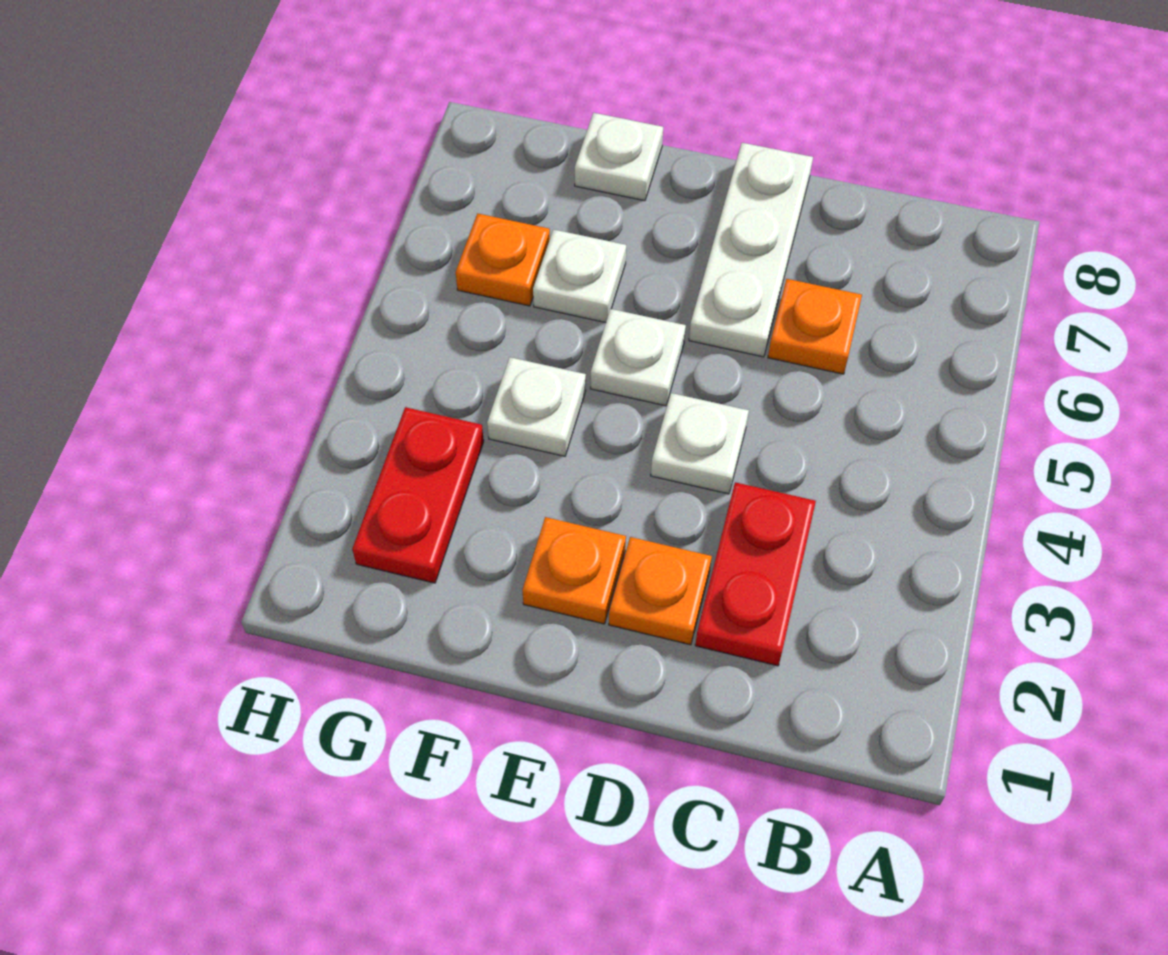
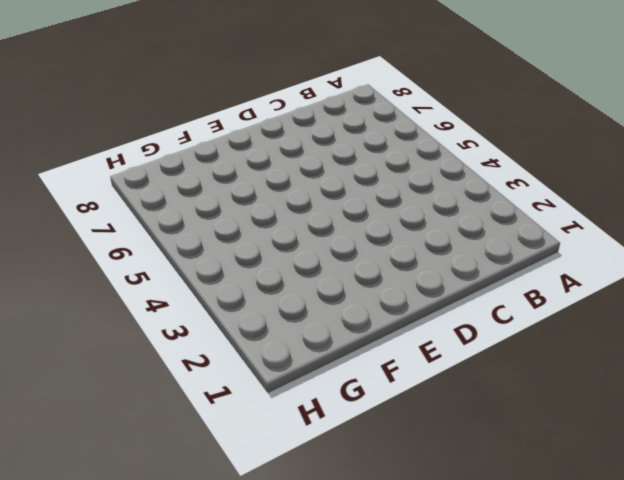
none -> red plate C2:C3 level 1
none -> orange plate C6 level 1
none -> orange plate D2 level 1

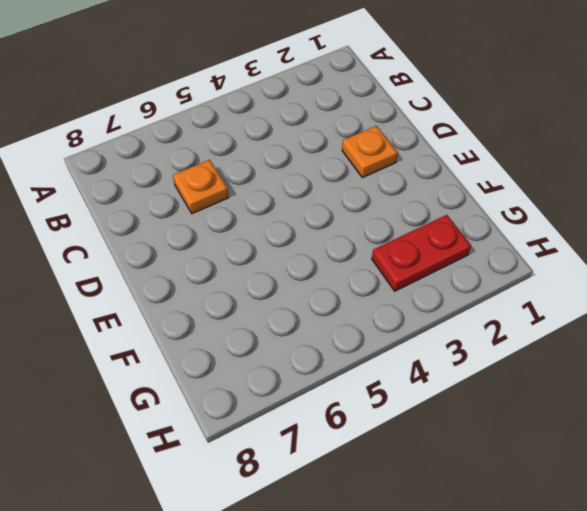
none -> red plate C2:C3 level 1
none -> white plate D4 level 1
none -> white plate D6:D8 level 1

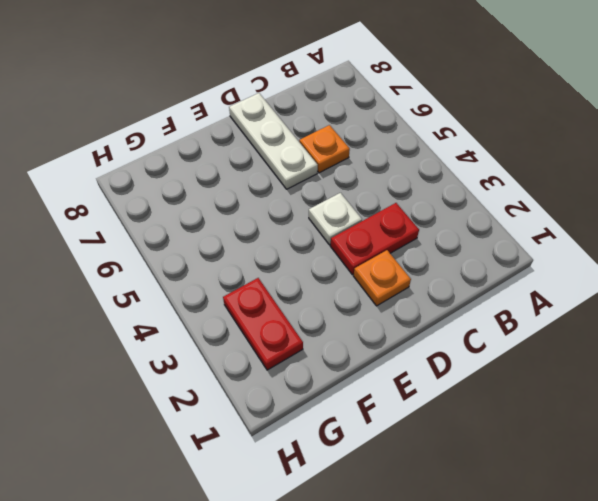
red plate C3:D3 level 1 -> red plate C2:C3 level 1
none -> orange plate E2 level 1
none -> white plate E5 level 1
none -> white plate F4 level 1

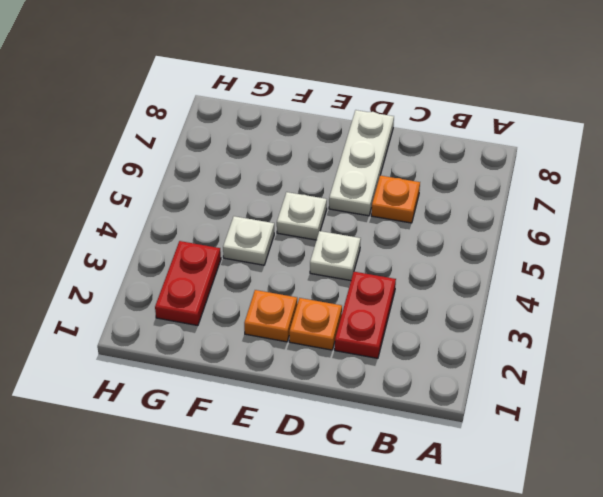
none -> white plate F6 level 1
none -> white plate F8 level 1
none -> orange plate G6 level 1

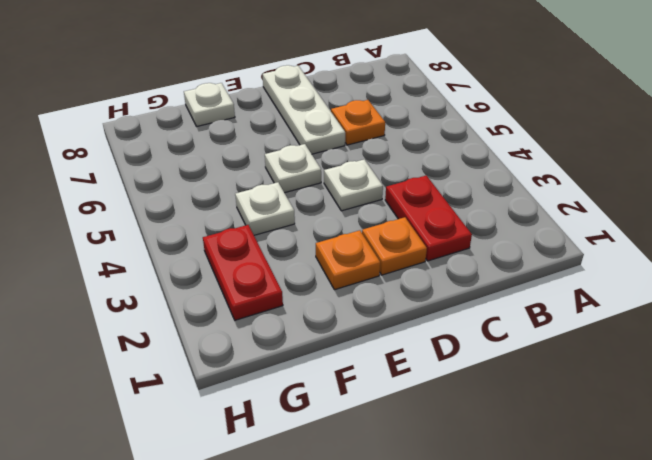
none -> white plate F6 level 1
none -> orange plate G6 level 1

